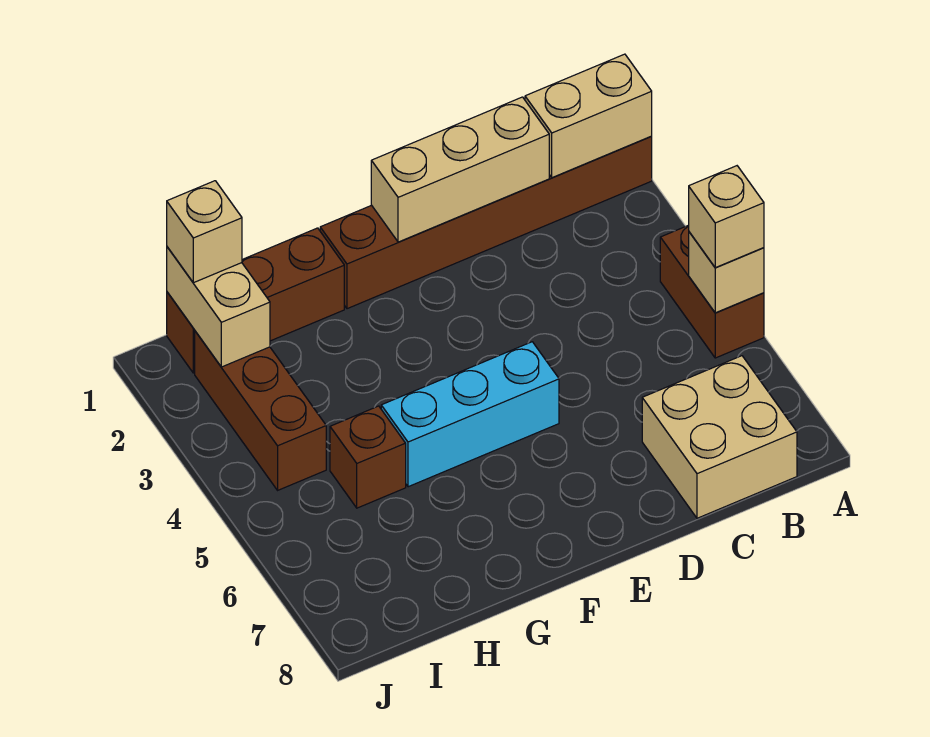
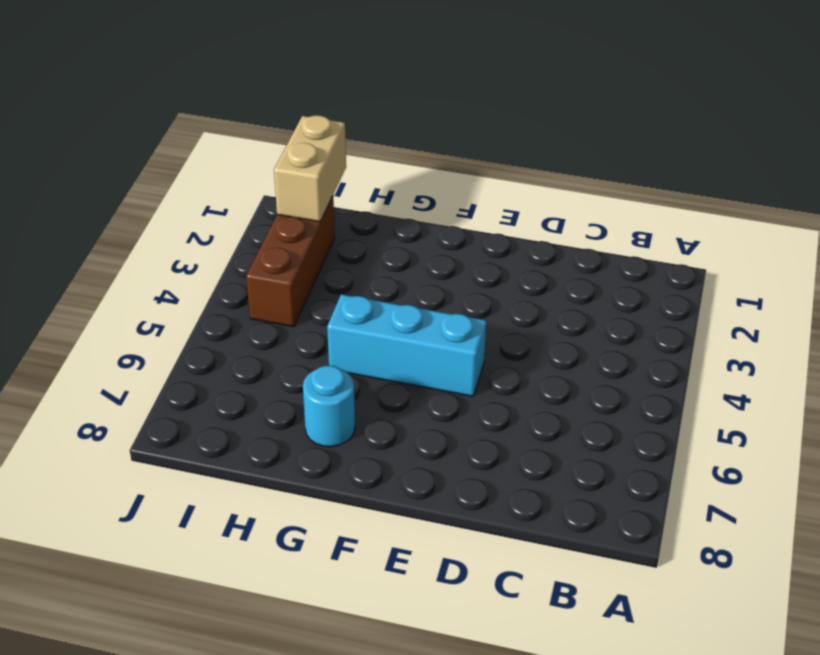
cyan round brick G7 level 1 -> none
none -> brown brick A1:F1 level 1
none -> brown brick A4:A5 level 1
none -> tan brick B7:C8 level 1

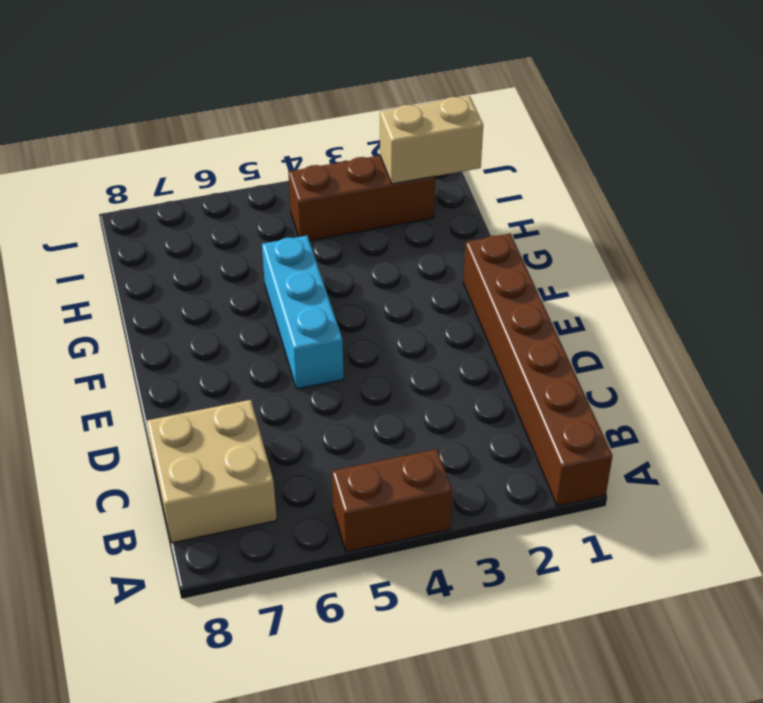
none -> brown brick G1:I1 level 1
none -> brown brick H5 level 1
none -> tan brick A1:B1 level 2

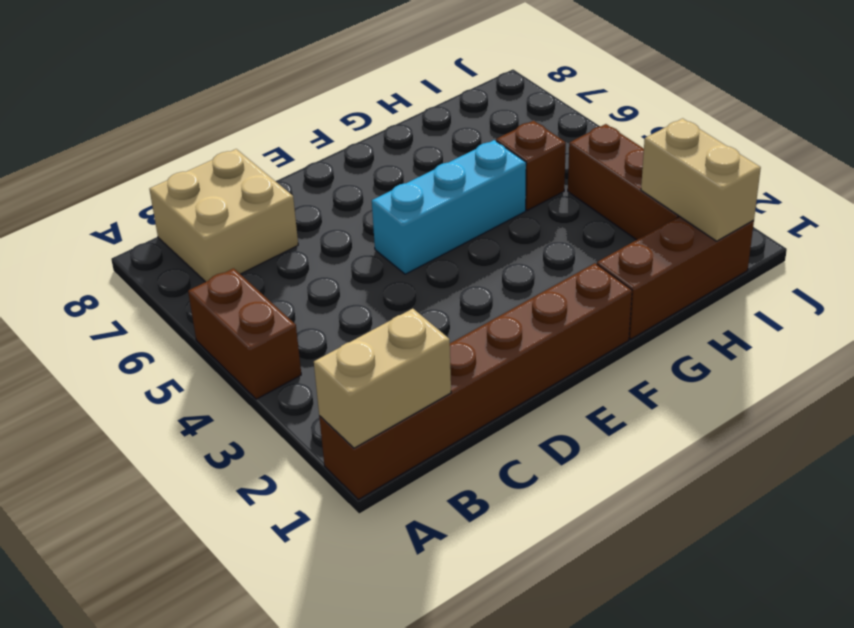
none -> tan brick A5 level 2
none -> tan brick C1:E1 level 2
none -> tan brick A5 level 3

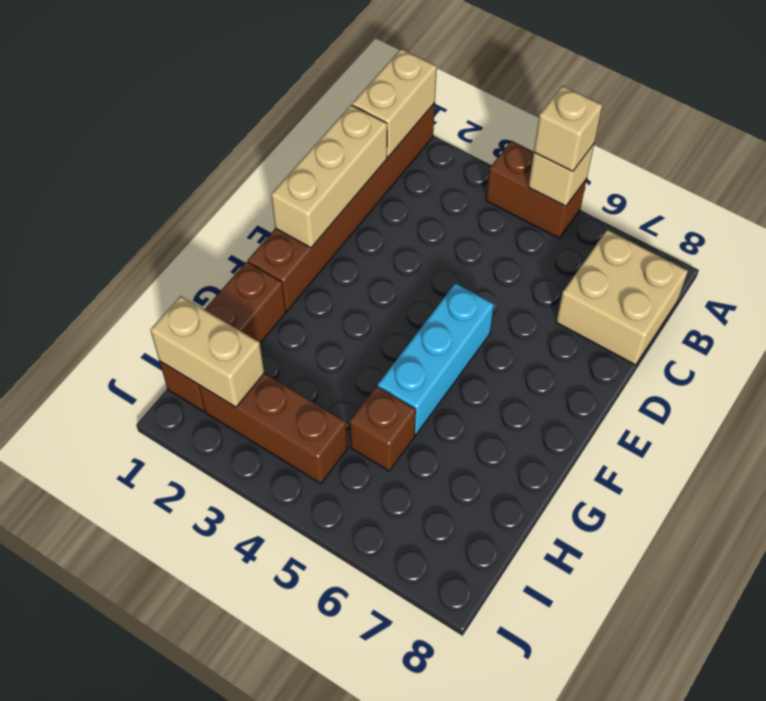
none -> tan brick I1 level 3

